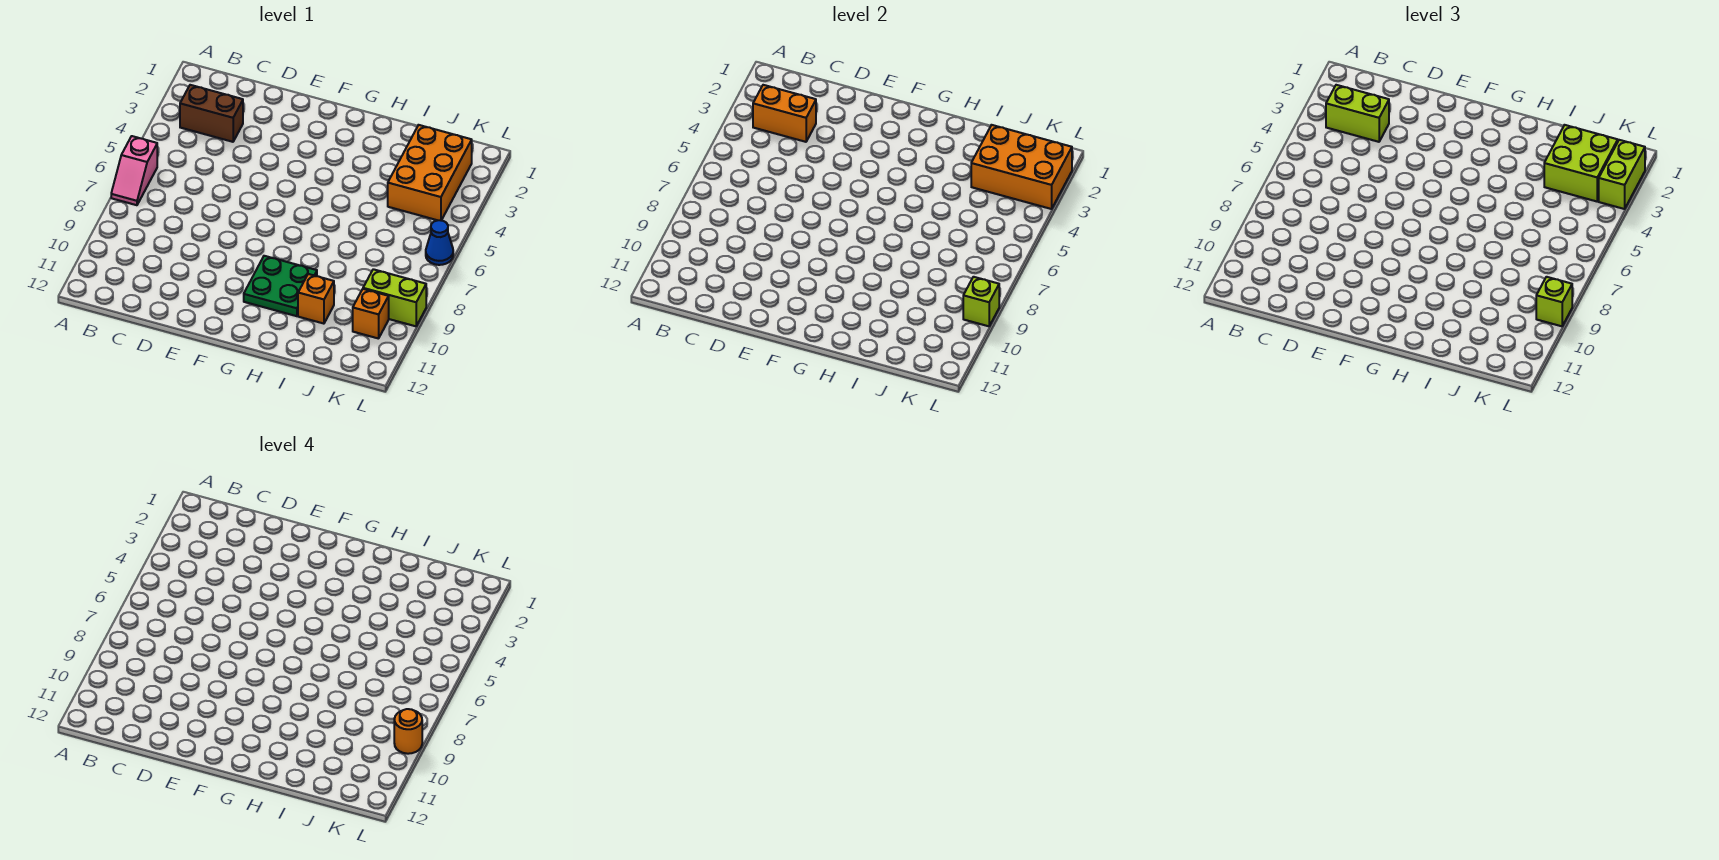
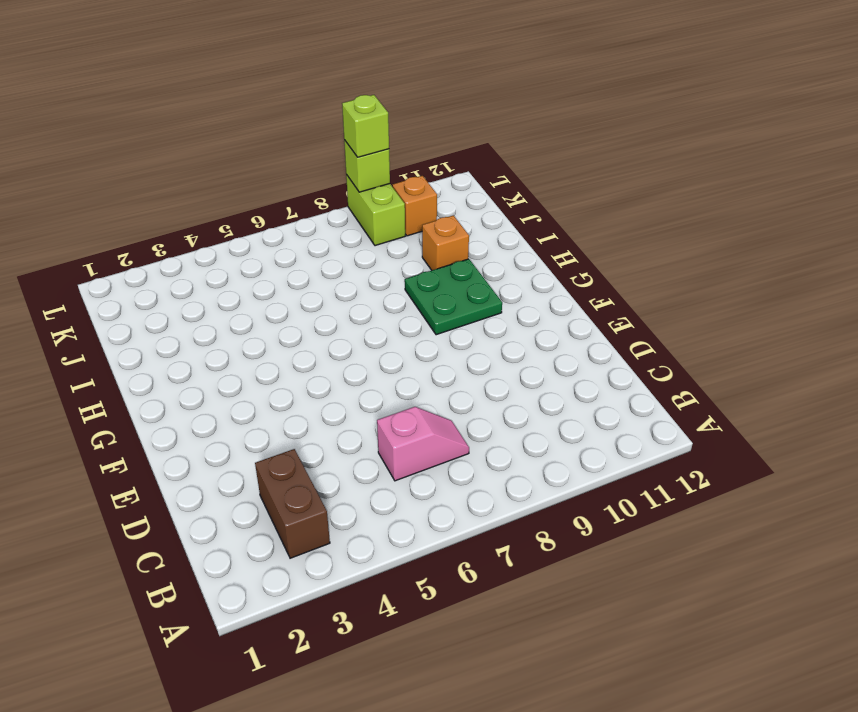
pink slope C6:C7 level 1 top 6 -> pink slope A6:A7 level 1 top 6
none -> orange brick J2:K4 level 1
none -> blue cone L6 level 1
none -> orange brick B3:C3 level 2

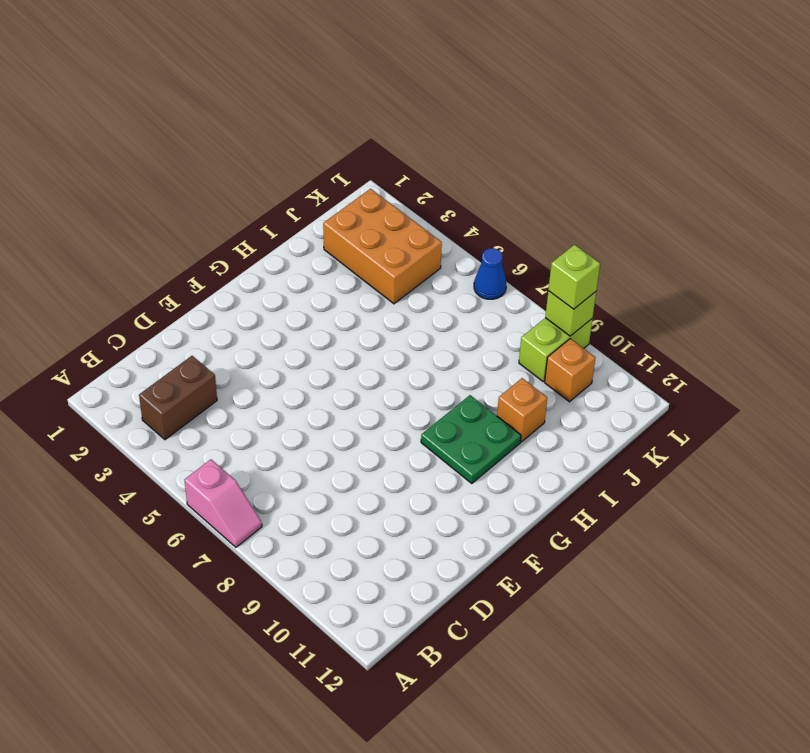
none -> orange brick B3:C3 level 2
none -> orange brick J2:L3 level 2
none -> lime brick B3:C3 level 3

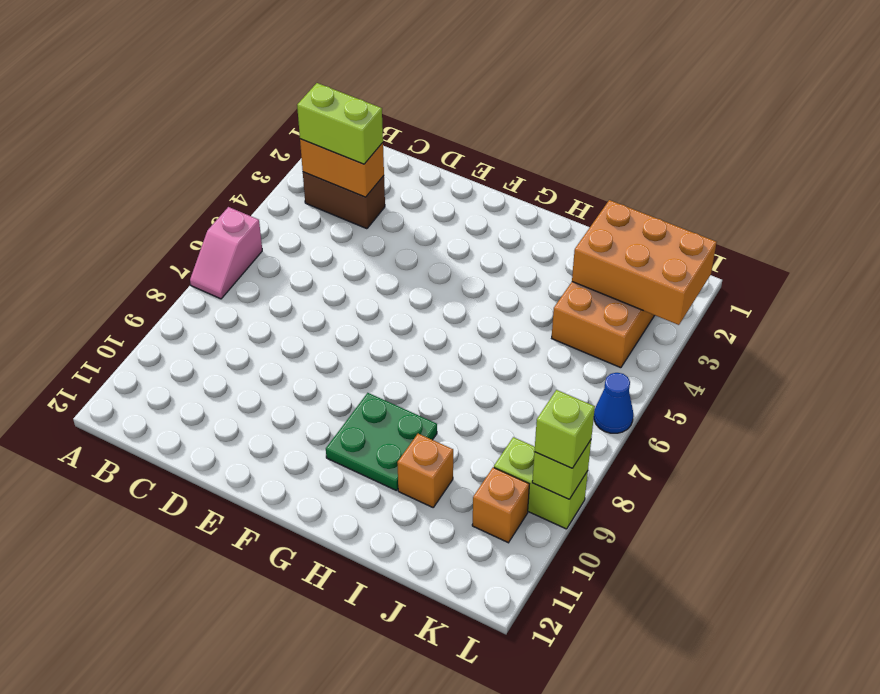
none -> lime brick J2:K3 level 3
none -> lime brick L2:L3 level 3
none -> orange round brick L9 level 4

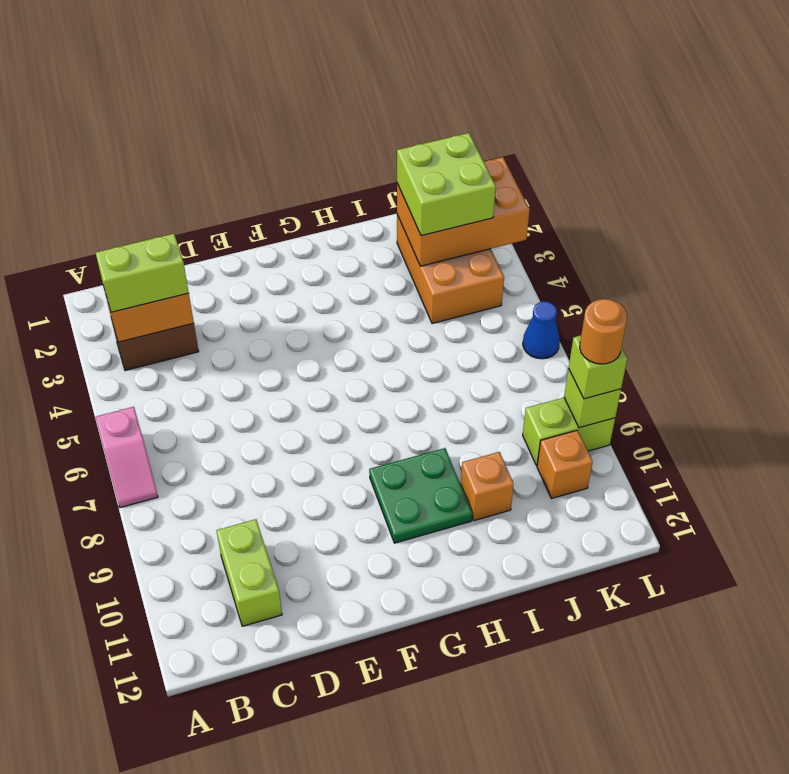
lime brick C10:C11 level 1 -> lime brick L2:L3 level 3

